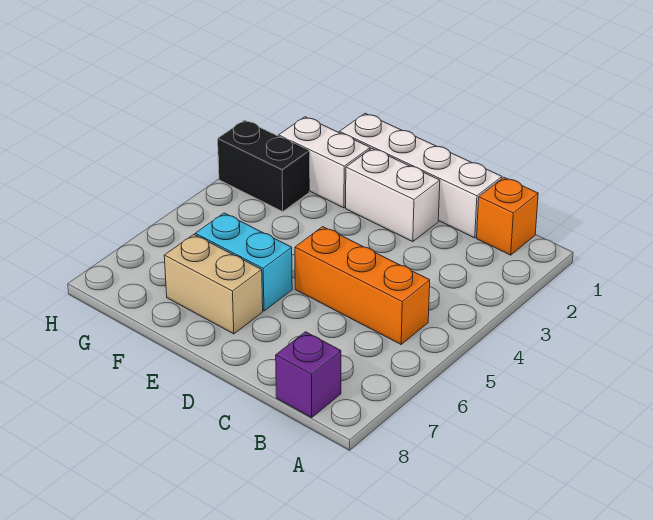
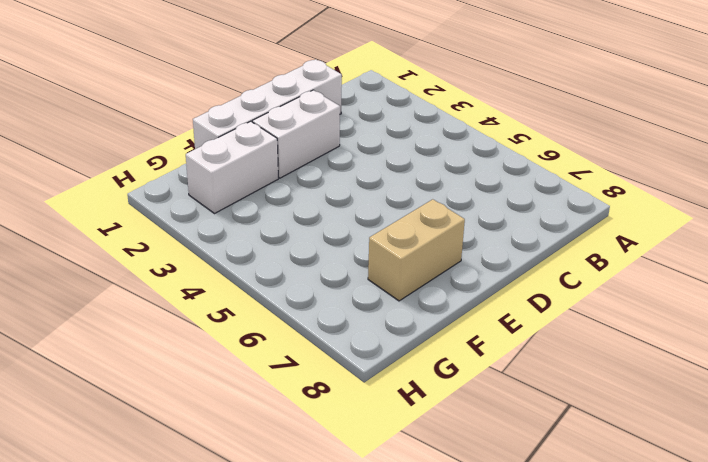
none -> orange brick B1 level 1
none -> orange brick B5:D5 level 1

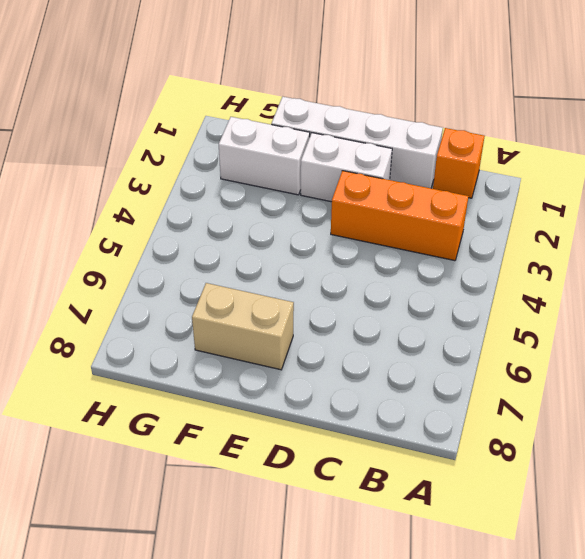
orange brick B3:D3 level 1 -> orange brick B5:D5 level 1
none -> purple brick B8 level 1
none -> cyan brick E6:F6 level 1

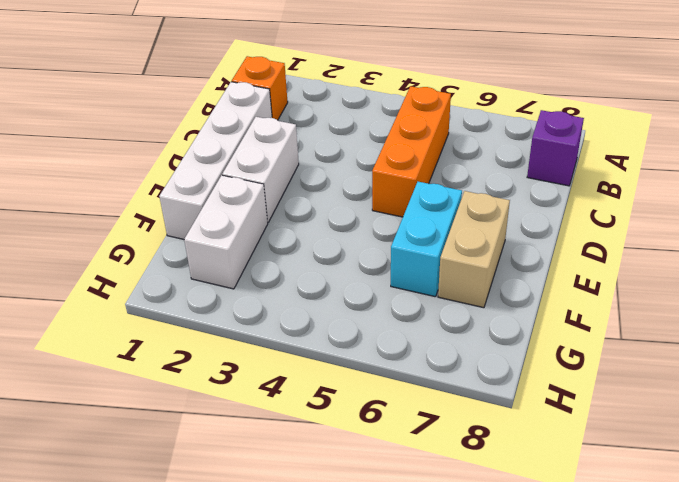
none -> black brick G3:H3 level 1

